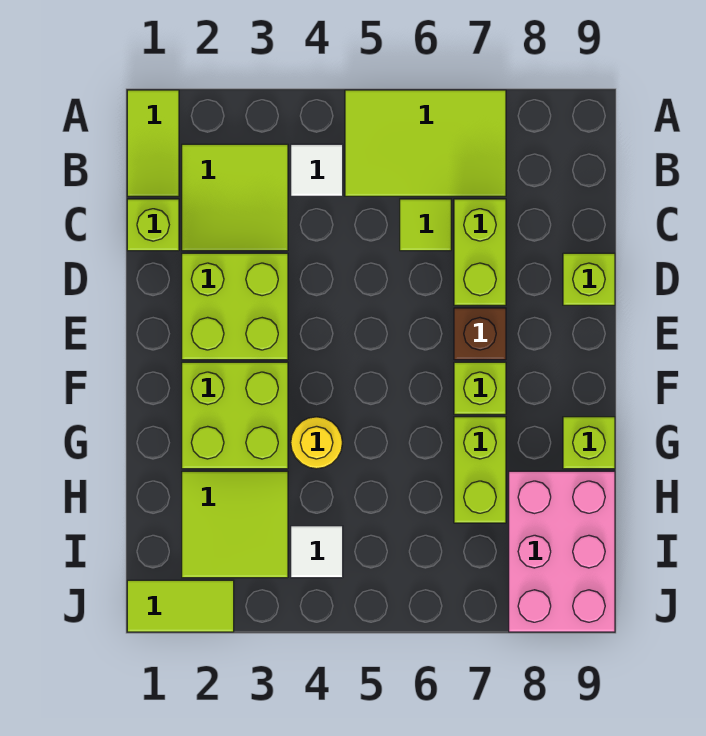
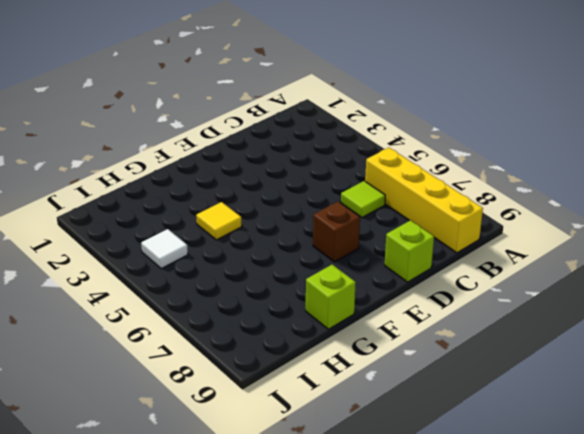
yellow brick B6:B9 level 1 -> lime tile A5:B7 level 1
yellow tile G4 level 1 -> yellow round brick G4 level 1
none -> lime tile A1:B1 level 1
none -> lime tile B2:C3 level 1
none -> white tile B4 level 1

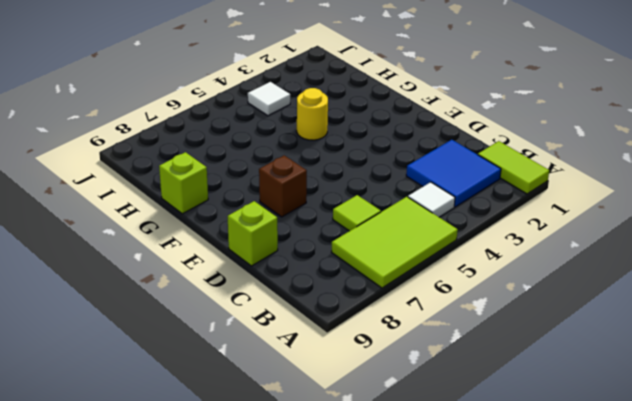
blue tile B2:C3 level 1 -> lime tile B2:C3 level 1
none -> lime brick C1 level 1
none -> lime brick C7:D7 level 1
none -> lime brick D2:E3 level 1

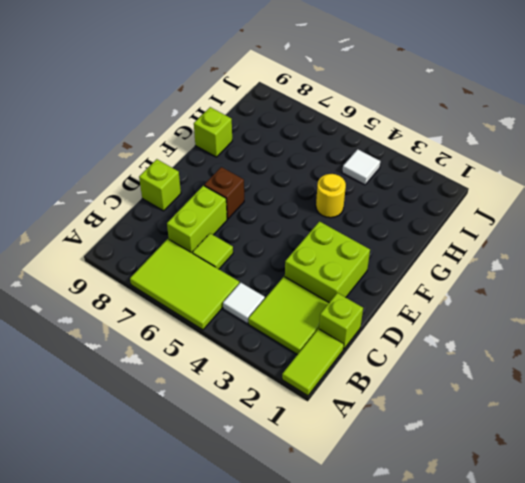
none -> lime brick F2:G3 level 1
none -> lime brick F7 level 1
none -> lime brick G7:H7 level 1

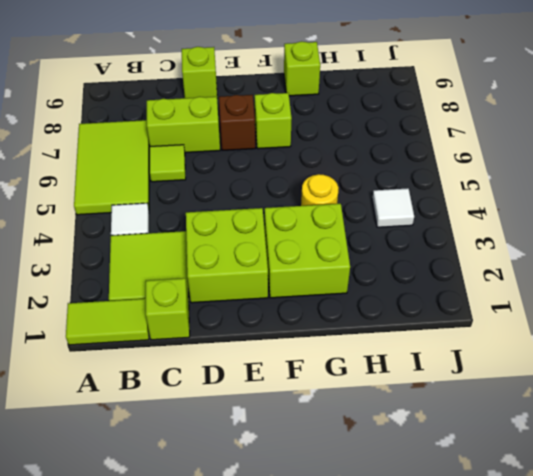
none -> lime brick G7:H7 level 1
none -> lime tile H2:I3 level 1
none -> pink brick H8:J9 level 1

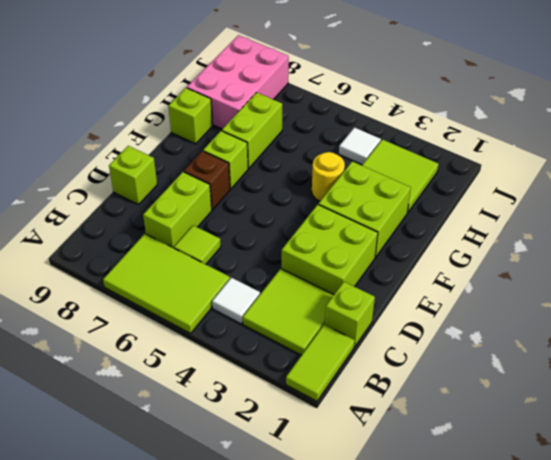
none -> lime tile J1:J2 level 1

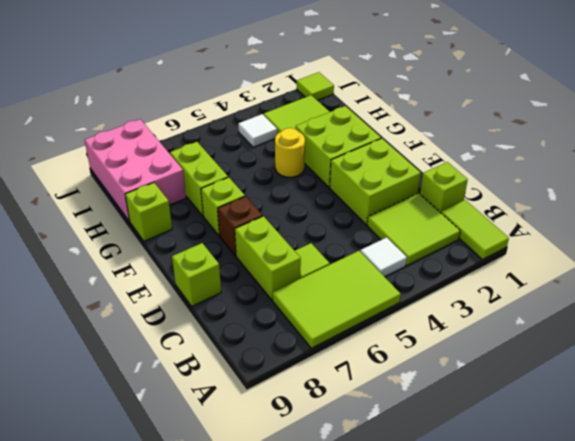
lime tile J1 level 1 -> lime tile J1:J2 level 1

